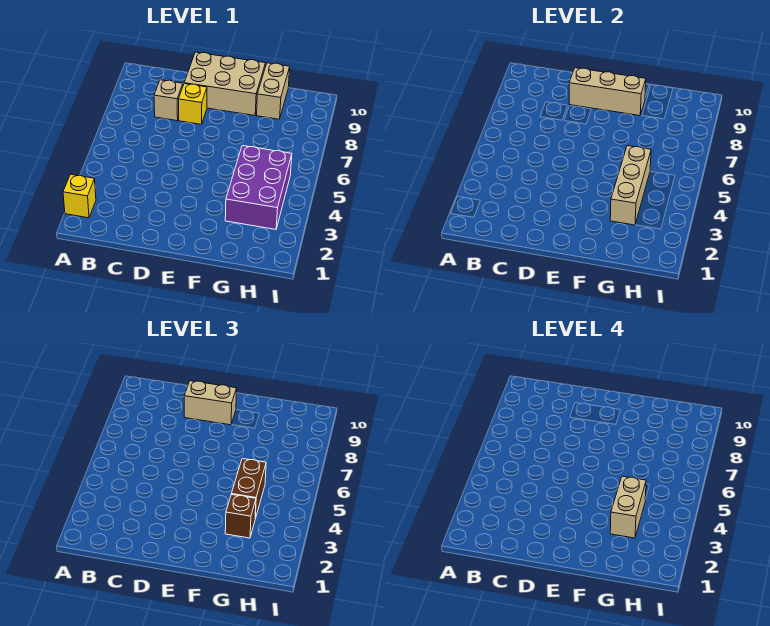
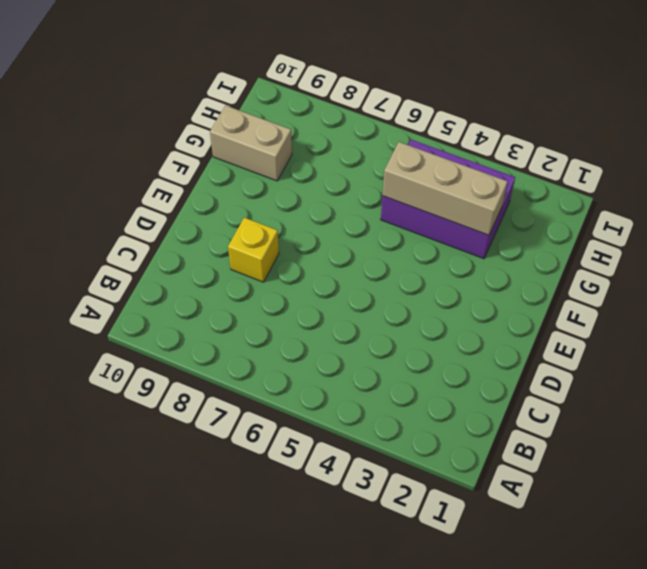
none -> yellow brick A2 level 1
none -> tan brick C8 level 1
none -> tan brick D9:F10 level 1

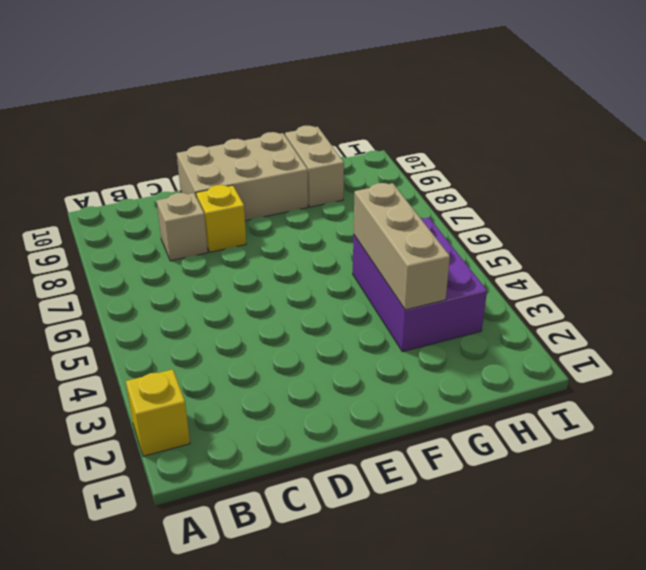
none -> tan brick D9:F9 level 2
none -> tan brick D9:E9 level 3
none -> brown brick G3 level 3

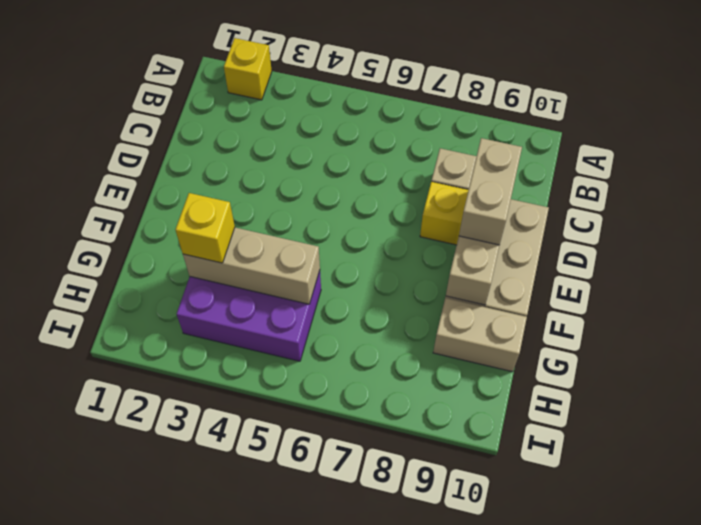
yellow brick G3 level 3 -> brown brick G3 level 3
none -> brown brick G4:G5 level 3
none -> tan brick G3:G4 level 4

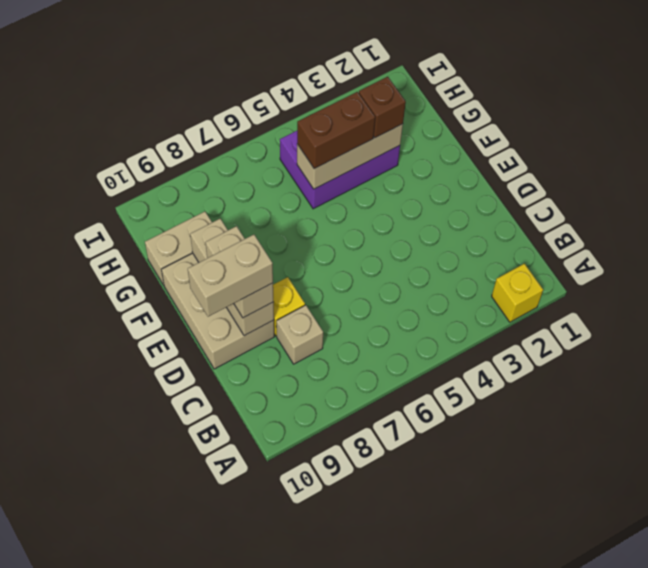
tan brick D9:D10 level 4 -> tan brick G3:G4 level 4

